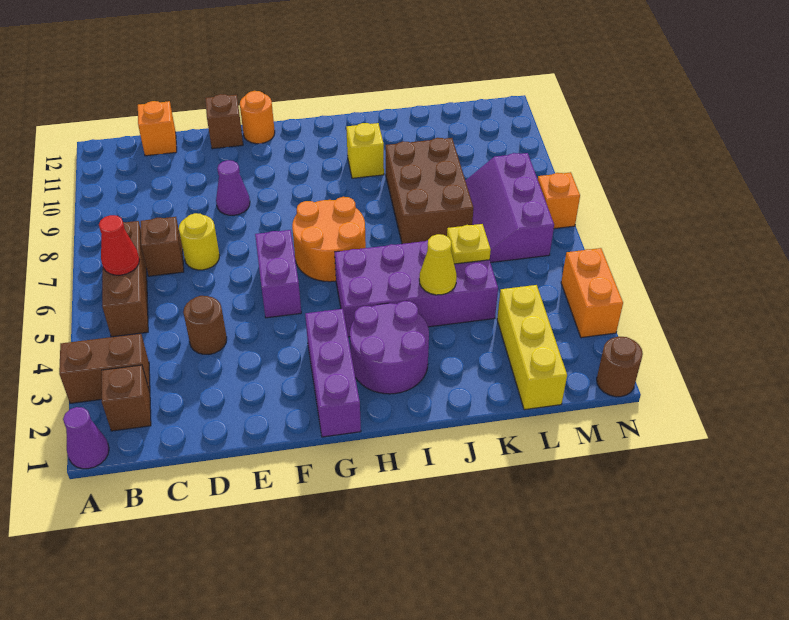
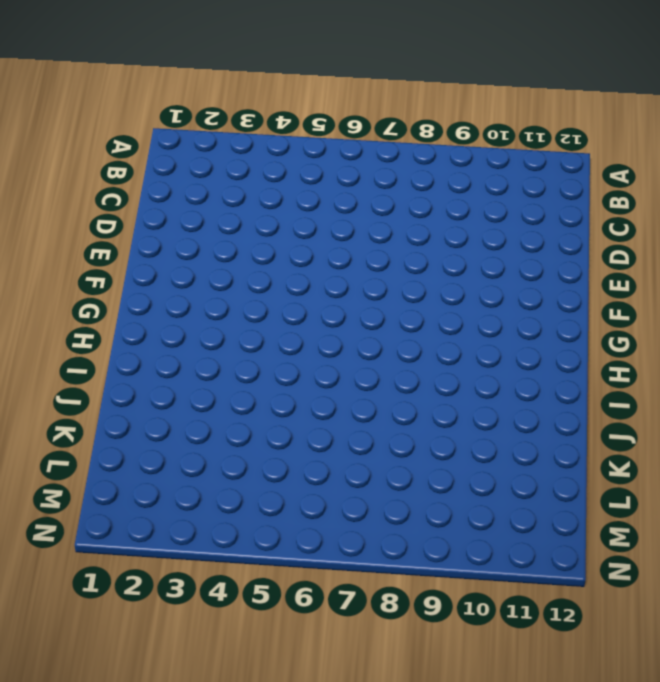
none -> purple cone A1 level 1
none -> brown brick A3:B3 level 1
none -> brown brick B2 level 1

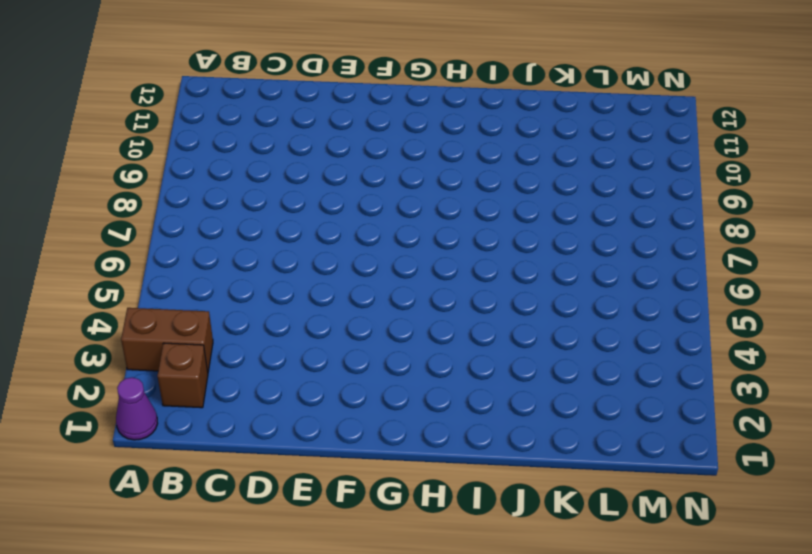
none -> brown brick B5:B7 level 1
none -> brown brick C7 level 1
none -> orange brick C12 level 1

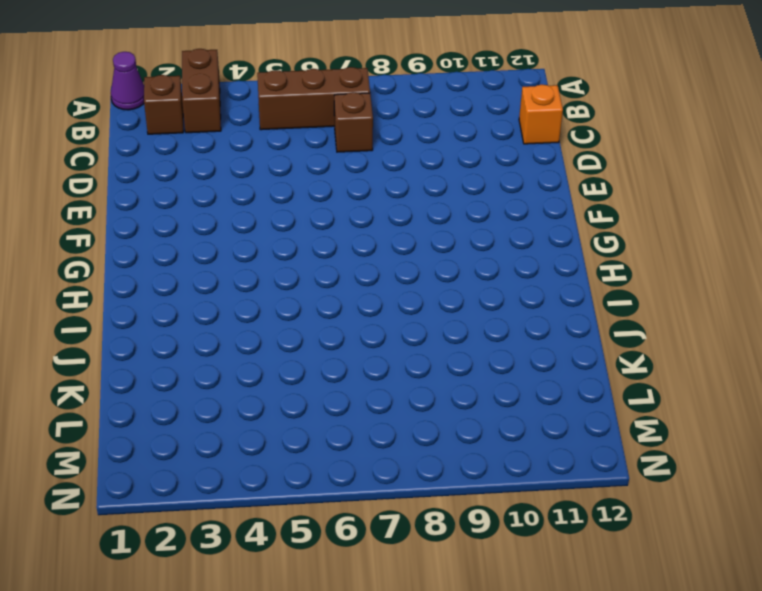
none -> brown round brick D4 level 1
none -> yellow round brick D7 level 1
none -> purple cone E9 level 1

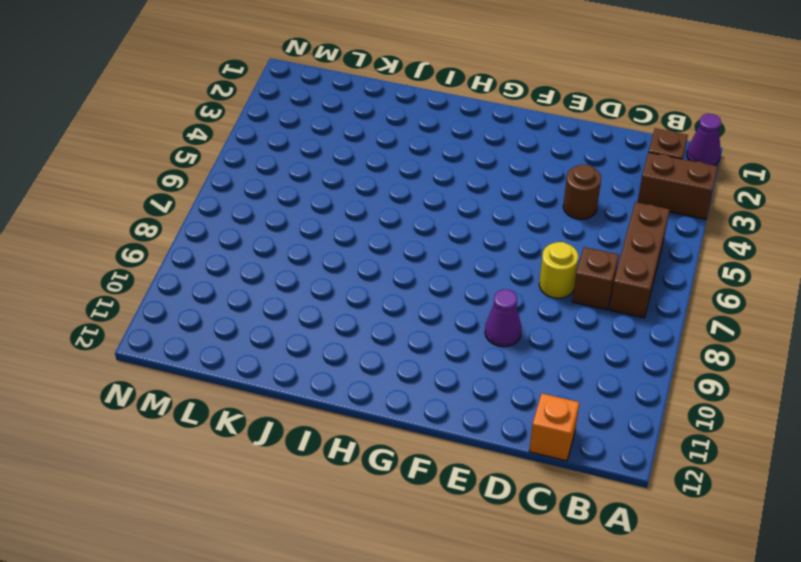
none -> brown brick E12 level 1
none -> purple brick F5:F6 level 1
none -> orange round brick F12 level 1

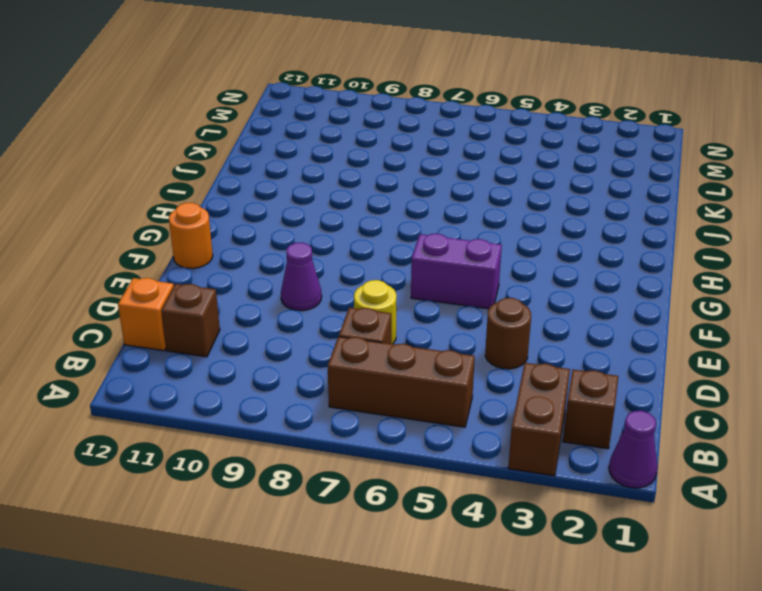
brown brick C11 level 1 -> brown brick E12 level 1
none -> purple brick G1:G3 level 1
none -> orange round brick G6:H7 level 1
none -> purple round brick H2:I3 level 1

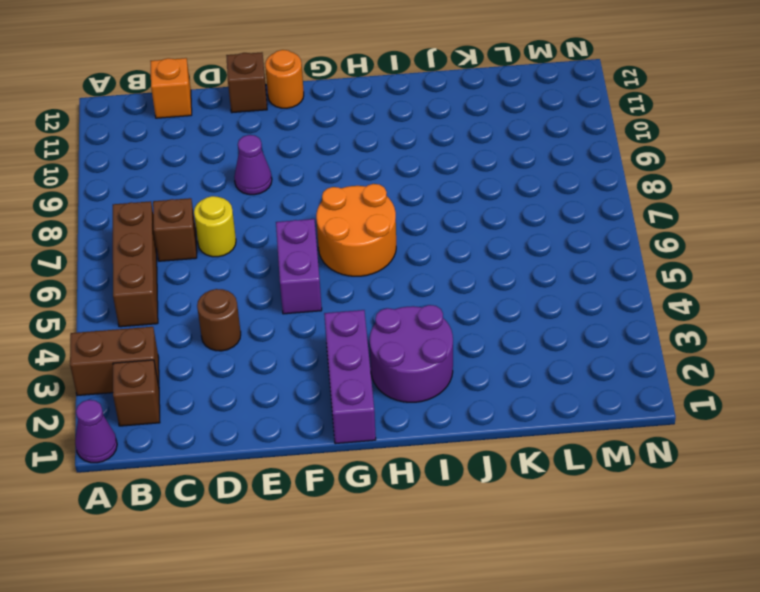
none -> purple brick H4:K5 level 1
none -> yellow brick I10 level 1
none -> brown brick J7:K9 level 1

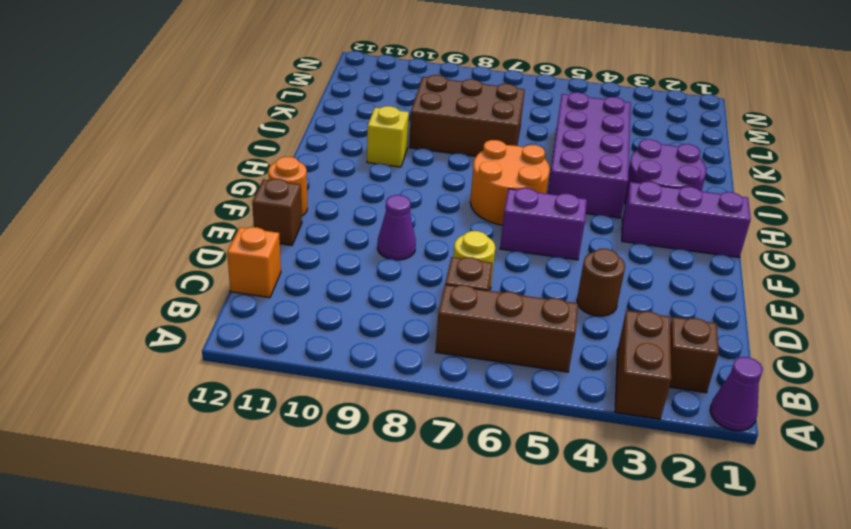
none -> yellow brick L1:L3 level 1
none -> purple slope L6:M8 level 1 top M
none -> brown round brick N1 level 1

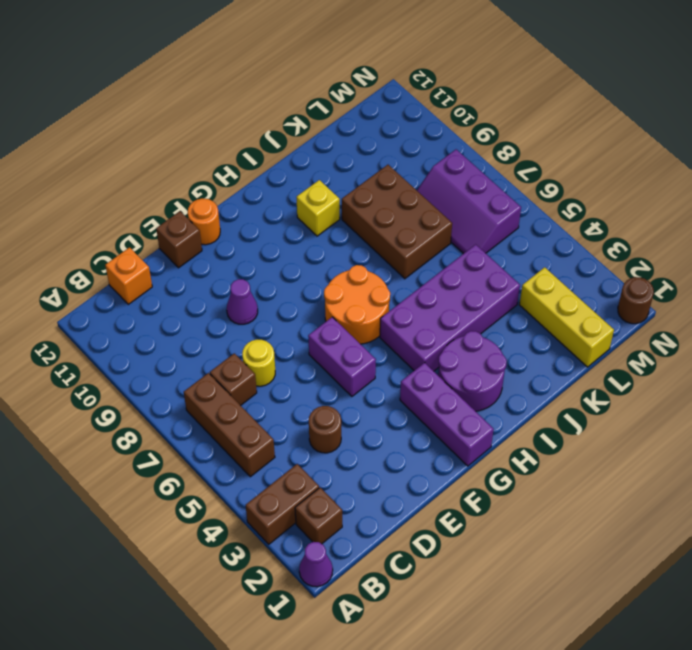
none -> orange brick N3:N4 level 1
none -> orange brick N7 level 1
none -> red cone B6 level 2

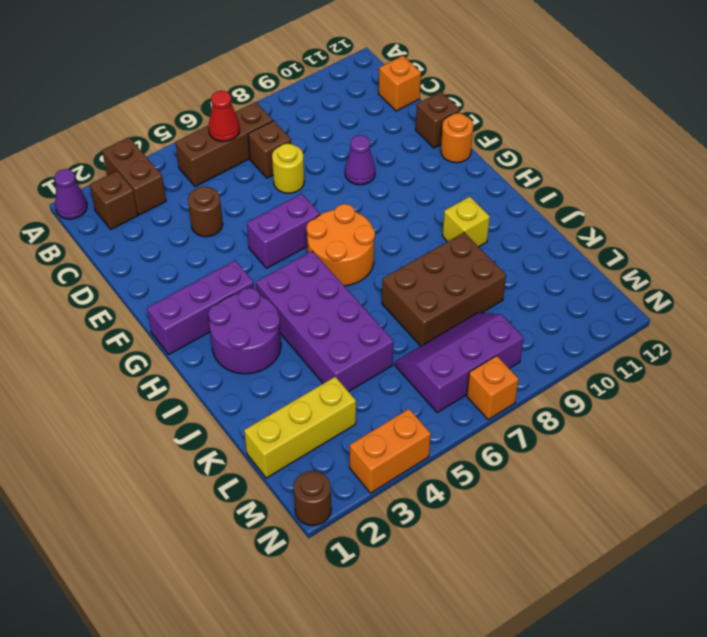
none -> yellow cone J4 level 2
none -> yellow plate K5 level 2

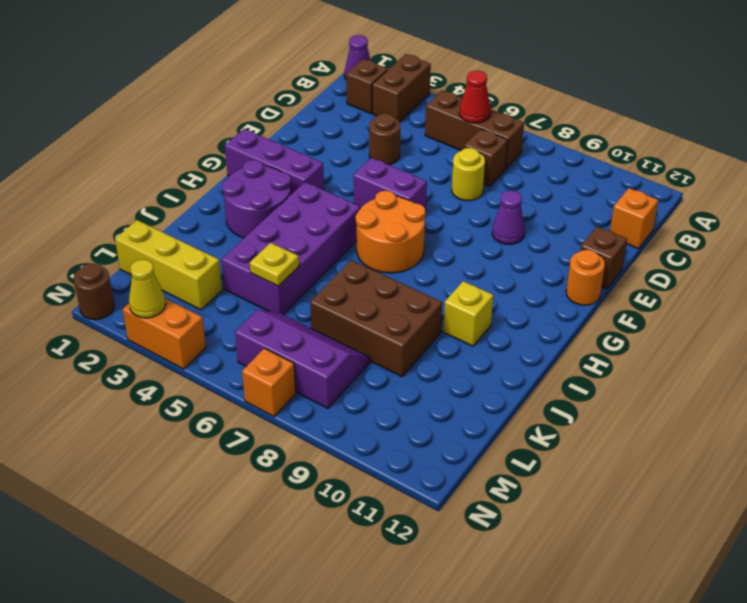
yellow cone N3 level 2 -> yellow cone J4 level 2

